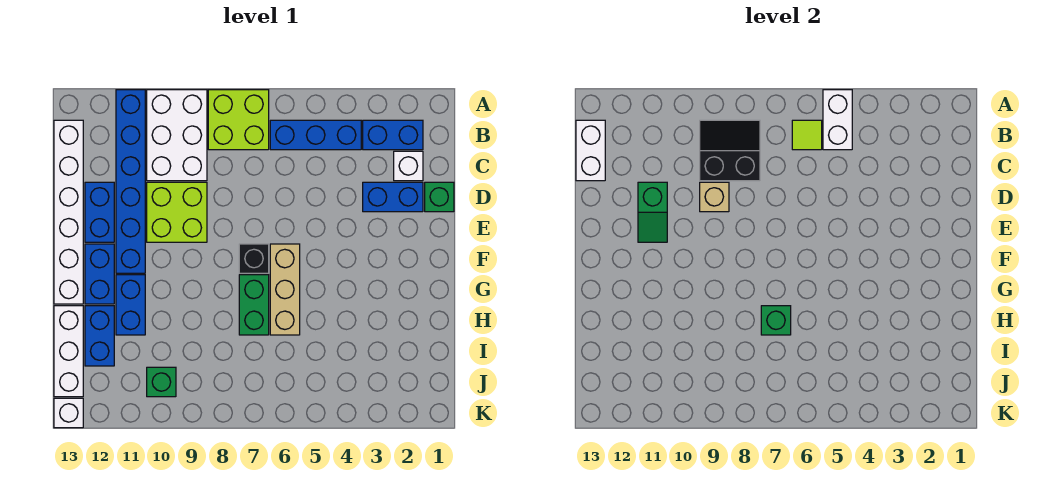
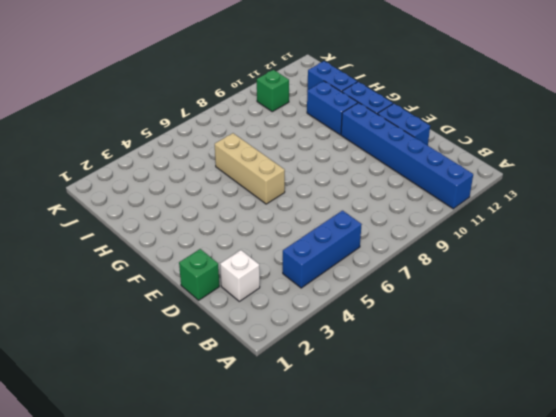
none -> lime brick A7:B8 level 1
none -> white brick A9:C10 level 1
none -> blue brick B2:B3 level 1

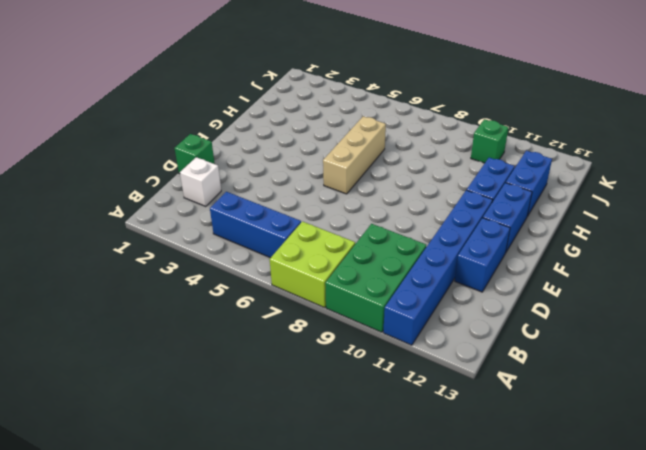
green brick A9:C10 level 1 -> white brick A9:C10 level 1
none -> blue brick B2:B3 level 1
none -> white brick B13:G13 level 1
none -> blue brick D2:D3 level 1

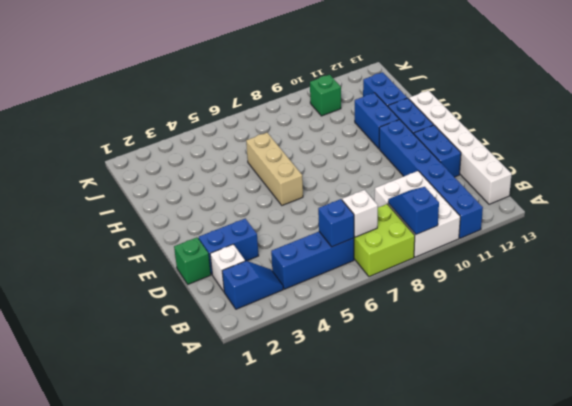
blue slope A9:B9 level 2 top A -> black slope B8:C9 level 2 top C
blue slope B2:B3 level 1 top 2 -> blue brick B2:B3 level 1
blue brick B6 level 2 -> lime tile B6 level 2
white brick B7 level 2 -> white brick K13 level 1
none -> lime brick D9:E10 level 1
none -> black brick F7 level 1
none -> green brick G7:H7 level 1

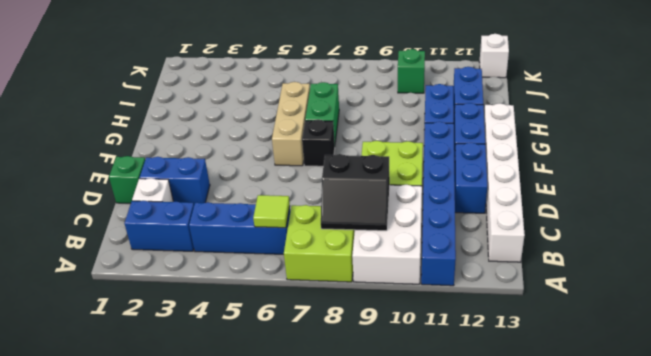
none -> white brick H13:J13 level 1
none -> white brick A5:B5 level 2
none -> white brick B13:C13 level 2

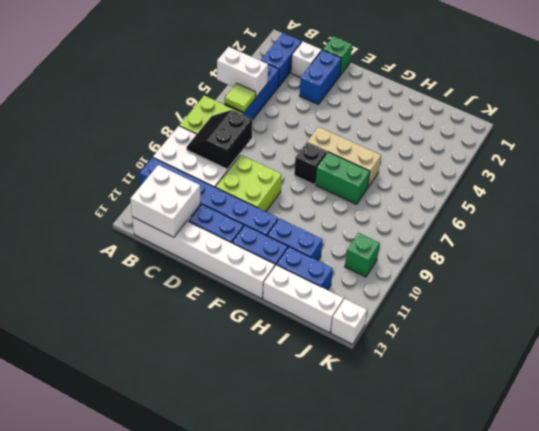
white brick B12:C13 level 2 -> white brick B13:C13 level 2
none -> tan brick D9 level 2
none -> green slope D11:E11 level 2 top D
none -> green brick H7 level 2

